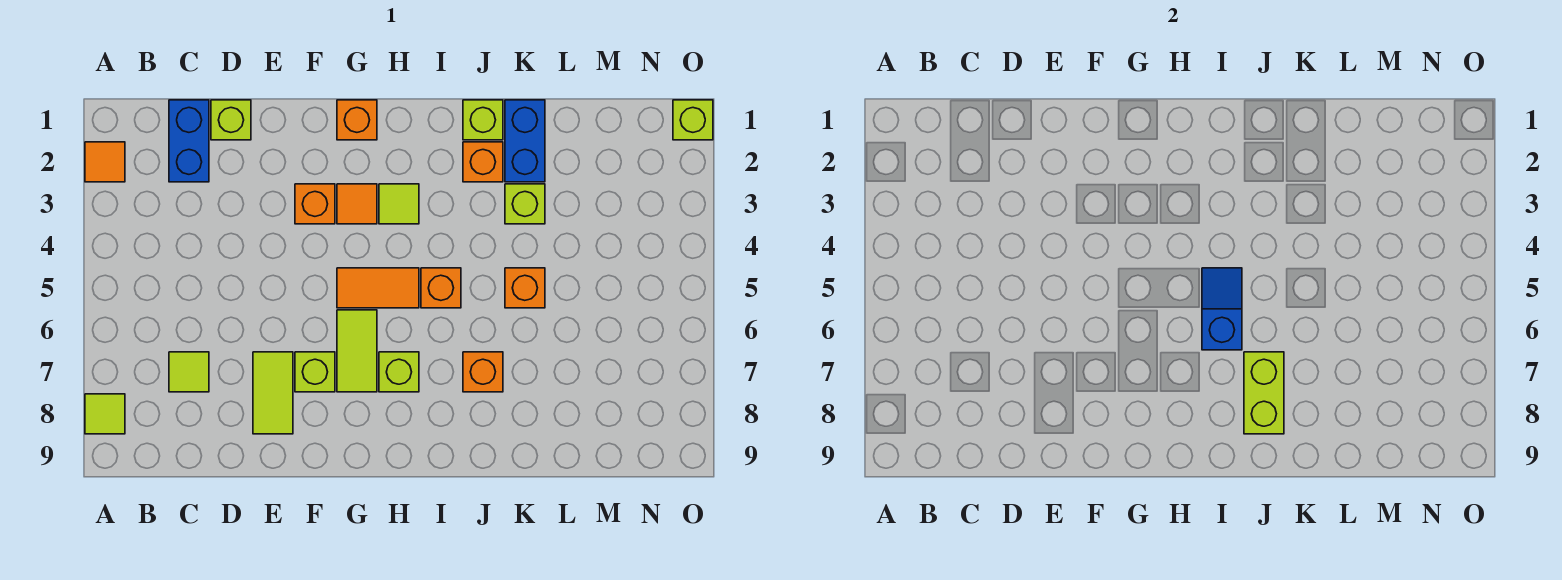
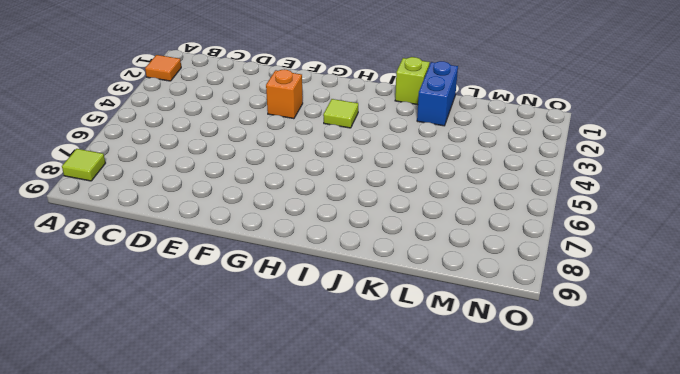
none -> blue brick C1:C2 level 1
none -> lime tile C7 level 1
none -> lime brick D1 level 1

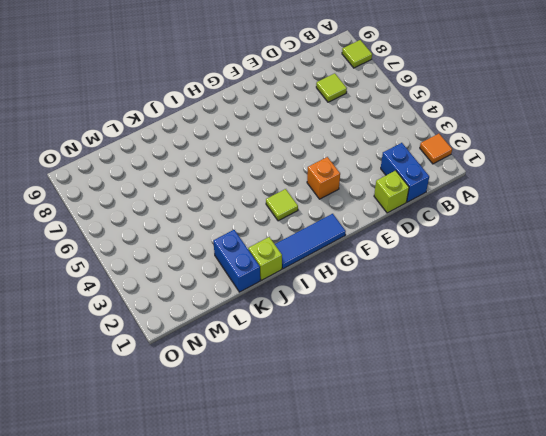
blue tile G1:I1 level 1 -> orange brick G1 level 1
none -> lime tile E7:E8 level 1
none -> lime brick F7 level 1
none -> orange tile G3 level 1

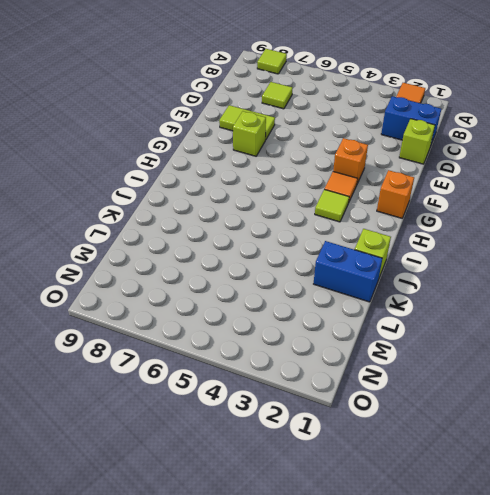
none -> orange tile G5:H5 level 1
none -> lime tile G6:G7 level 1
none -> lime brick H7 level 1

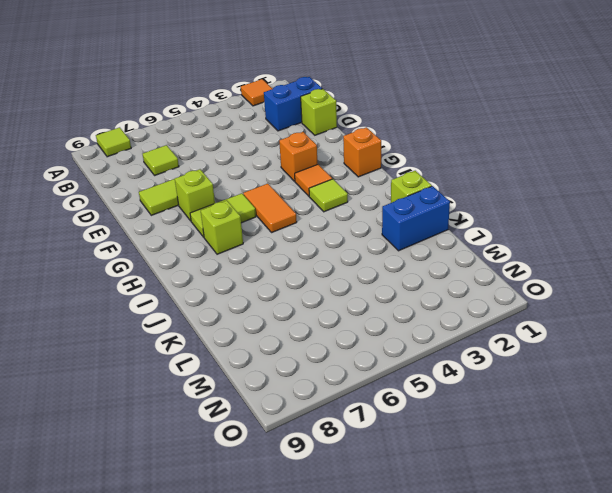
none -> orange brick I5 level 1
none -> orange brick J2 level 1
none -> orange brick J7 level 1

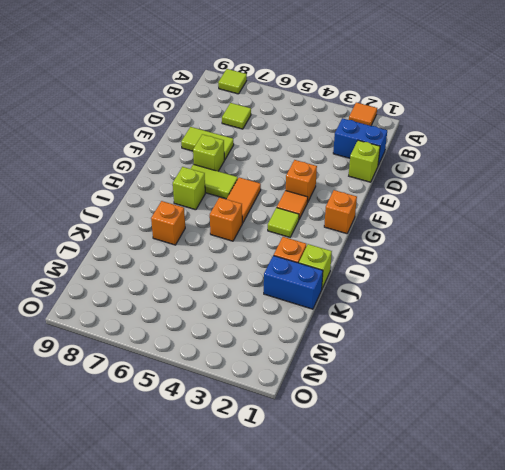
none -> lime brick K3 level 1
none -> orange brick K5 level 1
none -> lime brick O1 level 1

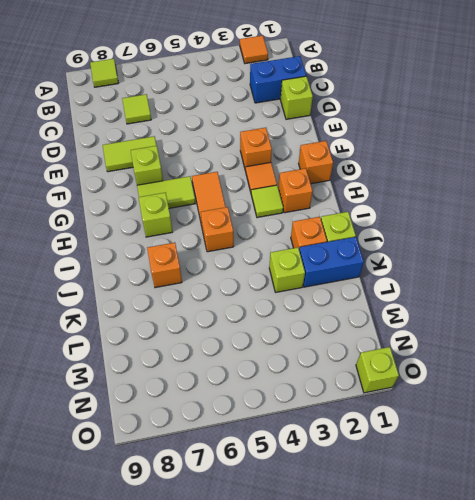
orange brick H2 level 1 -> orange brick K5 level 1
none -> blue slope I5:I6 level 2 top 6
none -> lime brick J7:J8 level 2

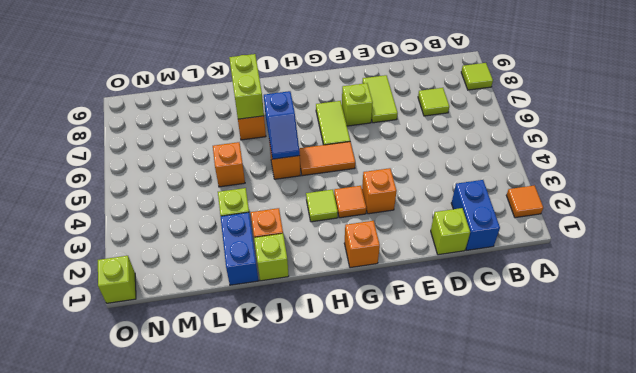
none -> lime brick H7 level 1

